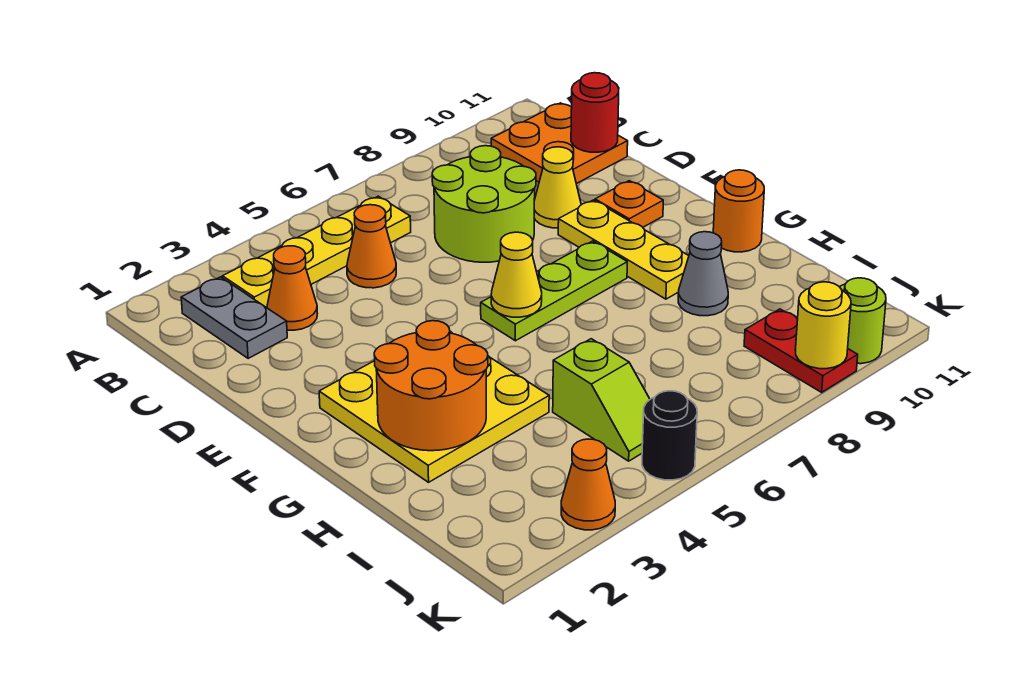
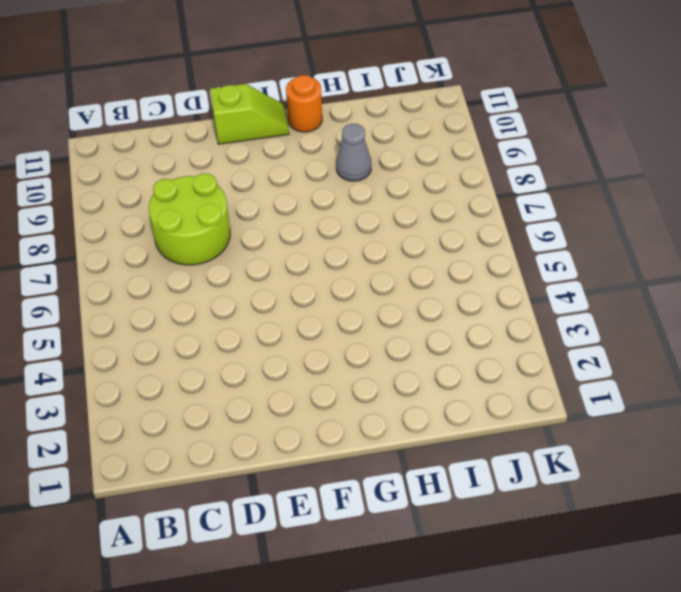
lime slope E11:F11 level 1 top E -> lime slope I5:J5 level 1 top I
none -> grey plate B2:C2 level 1
none -> yellow plate B3:B6 level 1
none -> orange plate B10:C11 level 1

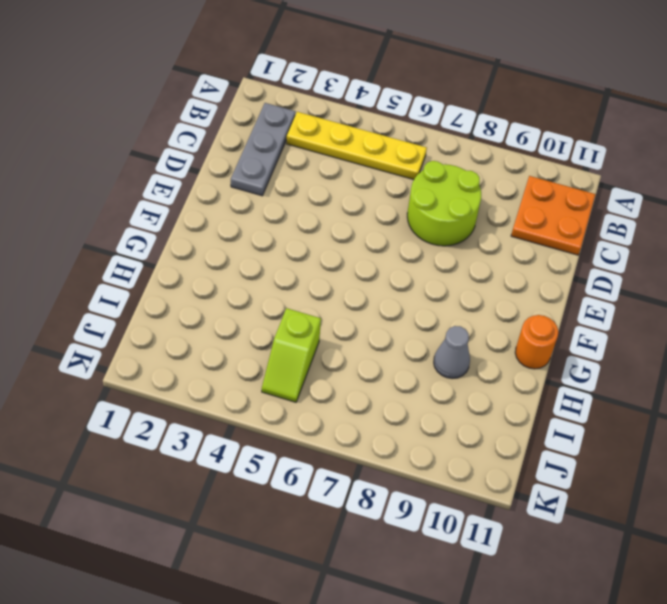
grey plate B2:D2 level 1 -> grey plate B2:C2 level 1
none -> orange cone C3 level 1
none -> orange cone C5 level 1
none -> yellow cone D9 level 1

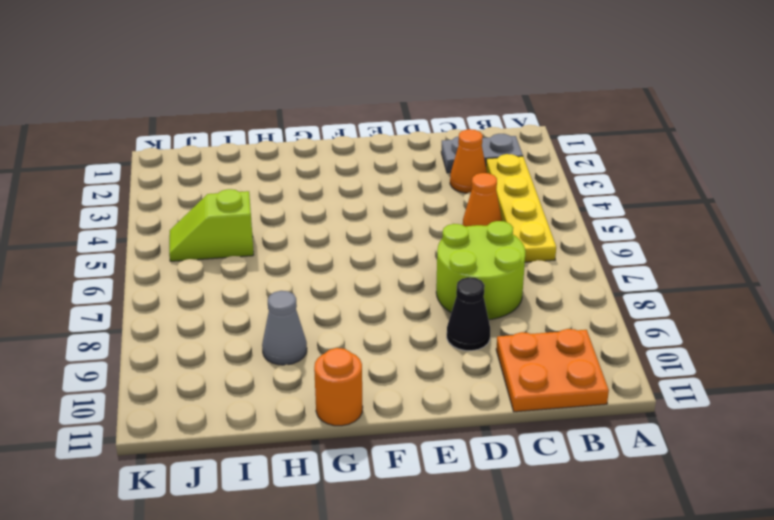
black cone D9 level 1 -> yellow cone D9 level 1
none -> yellow plate E9:G9 level 1
none -> orange plate E10 level 1
none -> yellow plate F2:H4 level 1

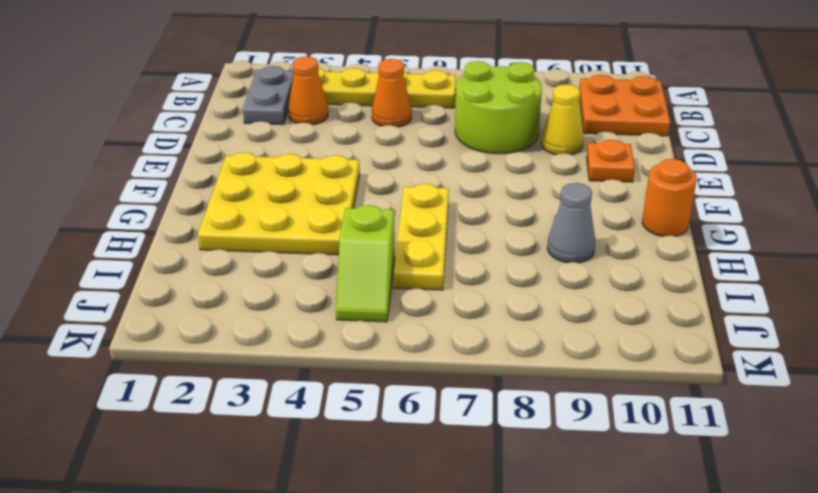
yellow plate G6:I6 level 1 -> yellow plate E9:G9 level 1
none -> lime plate F6:F8 level 1
none -> red plate J9:K9 level 1
none -> orange cone K3 level 1

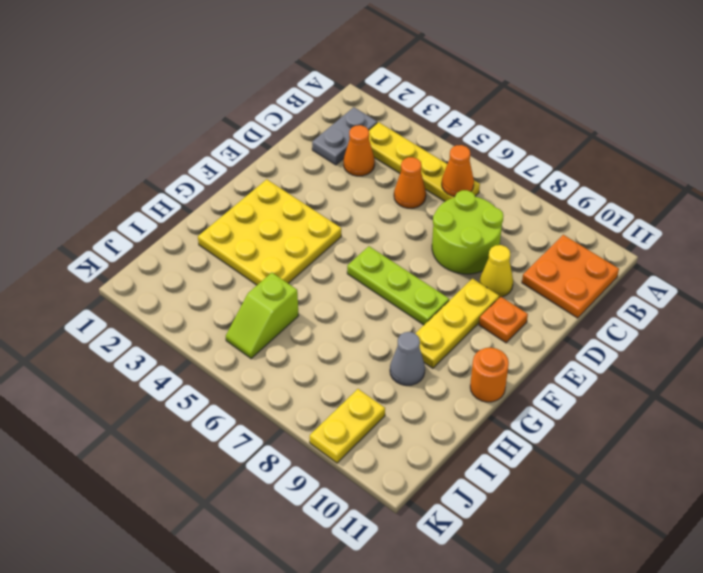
orange cone B6 level 2 -> orange cone K3 level 1
yellow plate J9:K9 level 1 -> red plate J9:K9 level 1
none -> black round brick K5 level 1
none -> lime round brick K10 level 1
none -> red round brick C11 level 2

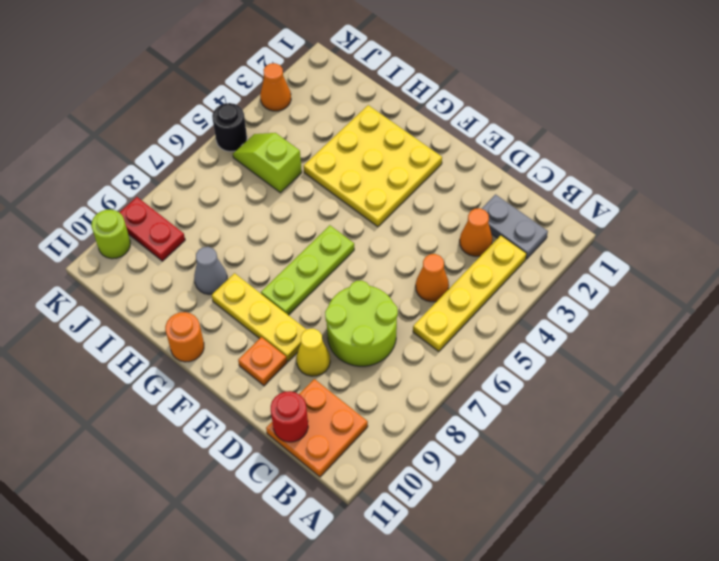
none -> yellow cone F6 level 2
none -> orange round brick G2:H3 level 2
none -> yellow round brick K9 level 2

